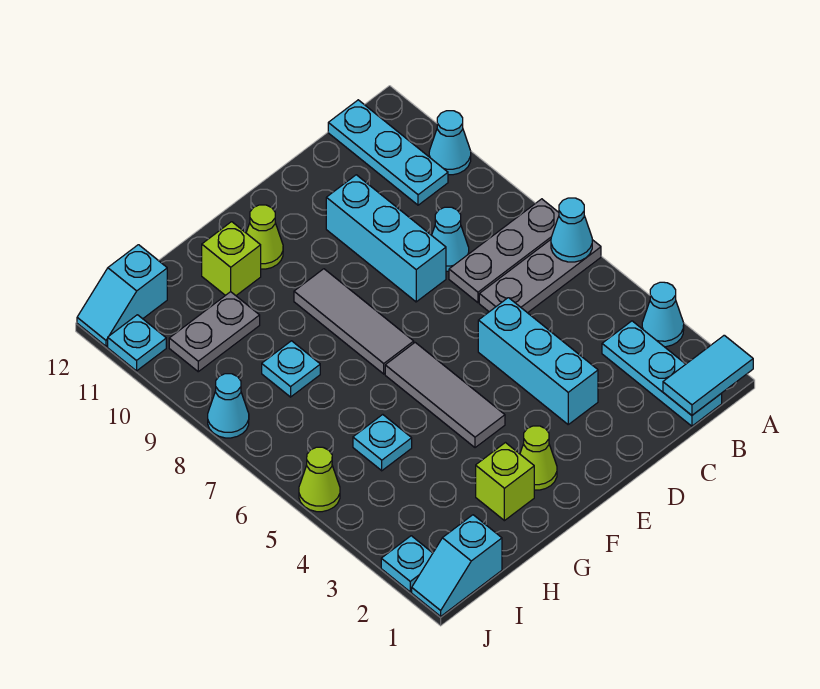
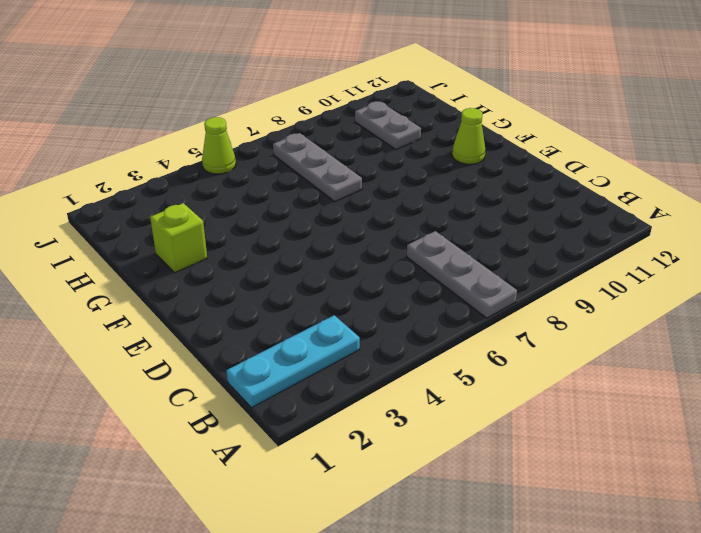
grey plate G7:I7 level 1 -> grey plate A6:C6 level 1
none -> cyan cone A3 level 1
none -> cyan cone A10 level 1
none -> cyan plate B10:B12 level 1

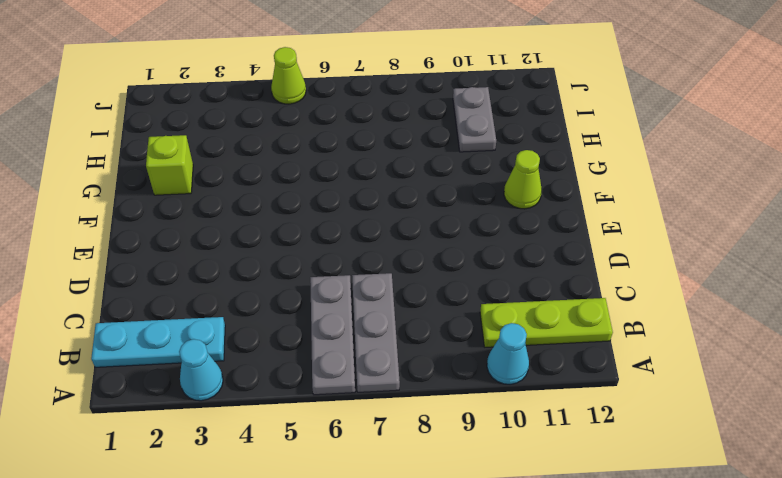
lime plate B10:B12 level 1 -> cyan plate B10:B12 level 1
none -> cyan cone C8 level 1
none -> cyan brick D3:D5 level 1
none -> cyan brick D8:D10 level 1

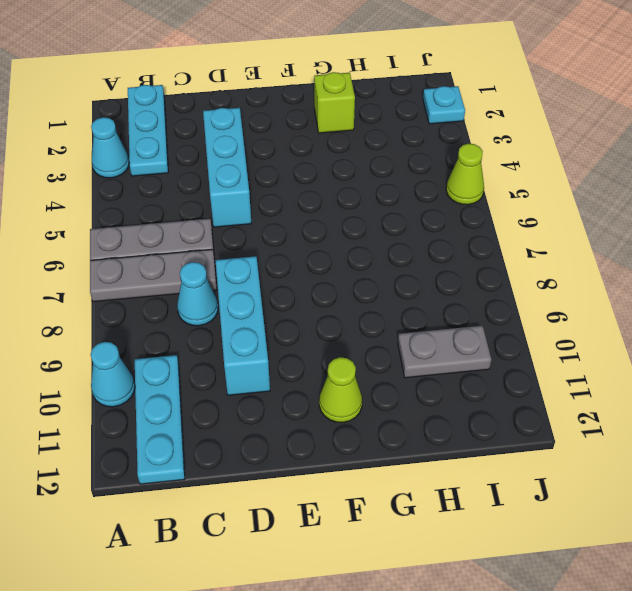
none -> lime cone F2 level 1
none -> grey tile F4:F6 level 1
none -> grey tile F7:F9 level 1

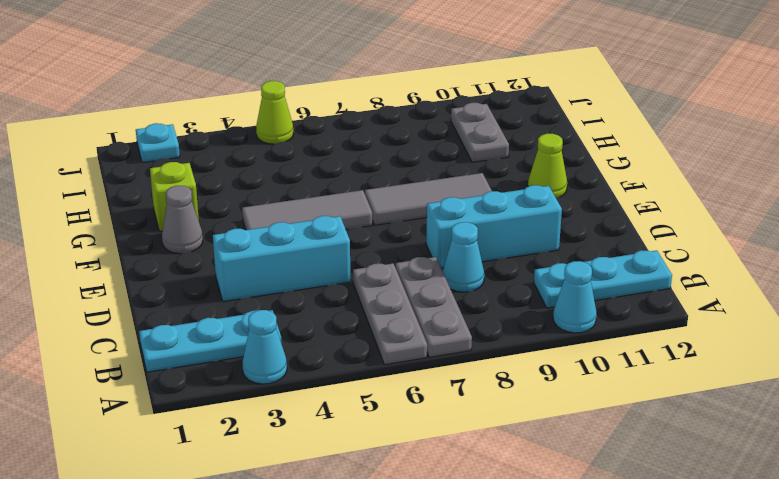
grey cone F2 level 1 -> lime cone F2 level 1
none -> lime brick G11 level 1
none -> cyan plate H5 level 1
none -> cyan plate H8 level 1

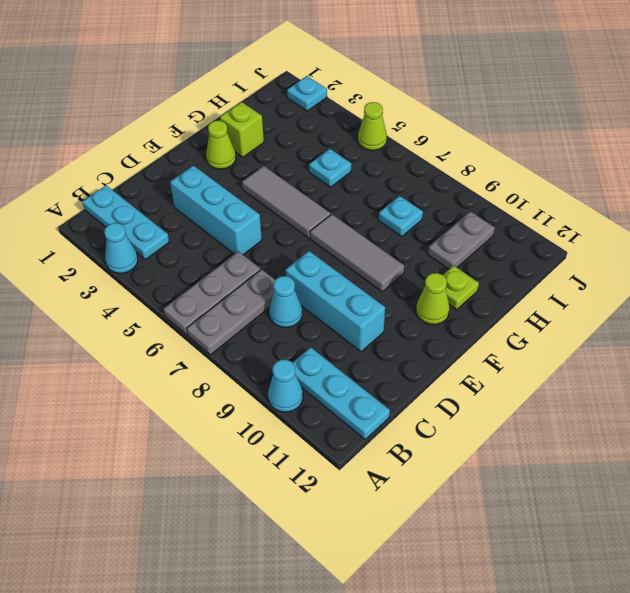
lime plate G11 level 1 -> lime brick G11 level 1
none -> cyan slope I1:J1 level 1 top I
none -> cyan slope I12:J12 level 1 top I
none -> cyan cone J8 level 1

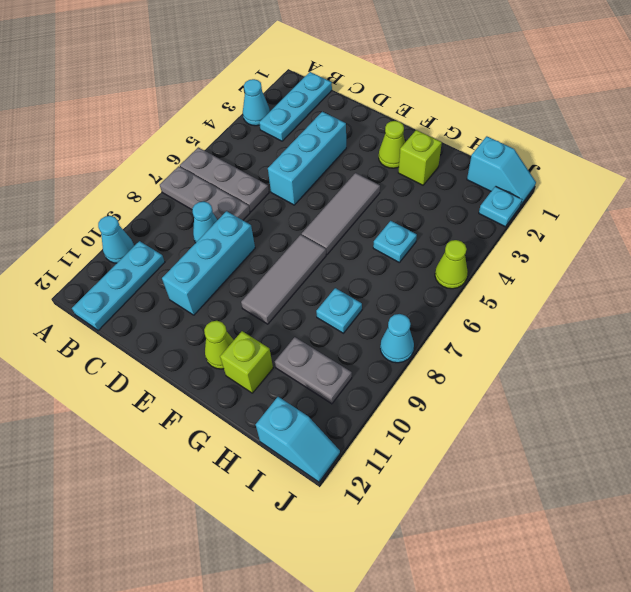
none -> cyan plate J11 level 1
none -> cyan tile A1:B1 level 2
none -> cyan cone A6 level 2

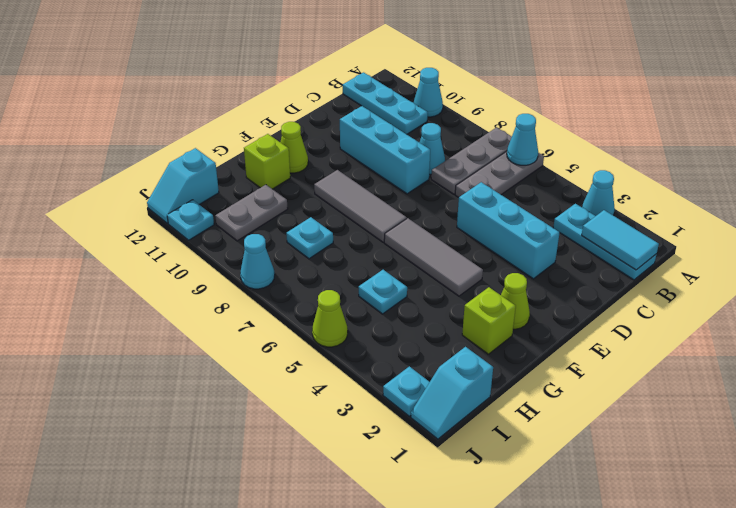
cyan tile B1:B2 level 2 -> cyan tile A1:B1 level 2

